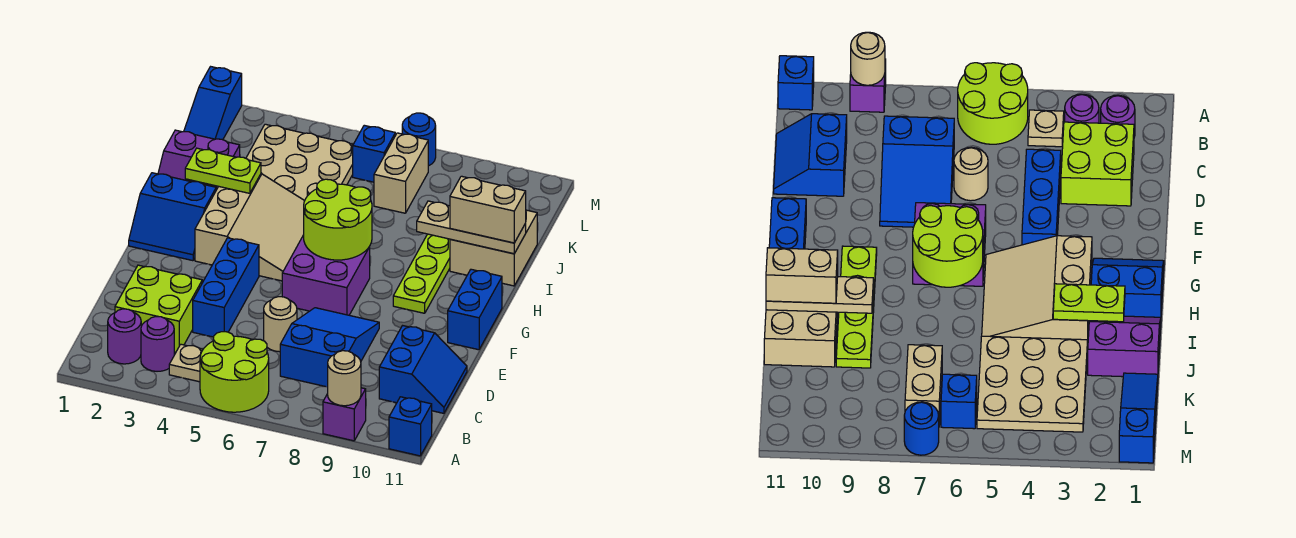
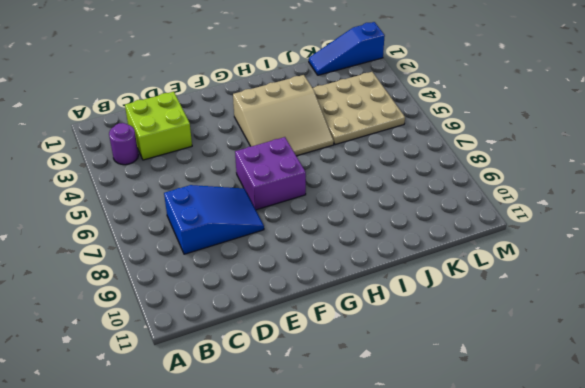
none -> lime round brick A5:B6 level 1
none -> purple brick A9 level 1
none -> blue brick A11 level 1

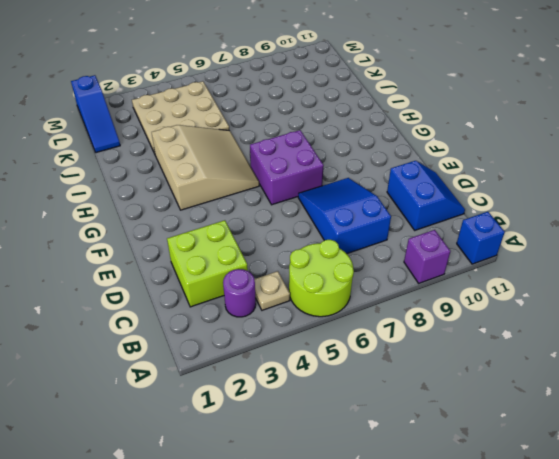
none -> purple round brick B2 level 1
none -> blue brick D4:F4 level 1
none -> tan round brick D6 level 1

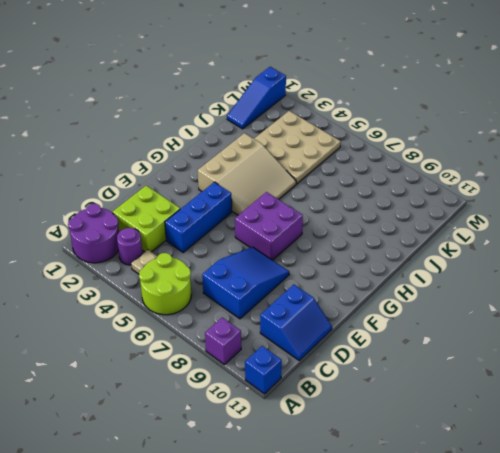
purple round brick A1:B2 level 1 -> purple round brick B2 level 1
none -> tan round brick D6 level 1
none -> blue brick F11:G11 level 1
none -> blue slope G1:H2 level 1 top H

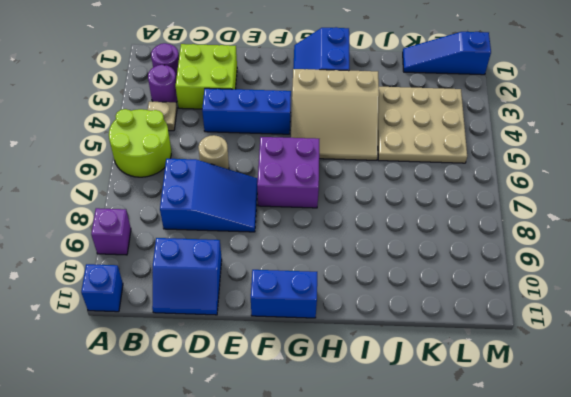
none -> lime plate G9:J9 level 1
none -> purple slope I1:J2 level 1 top J
none -> tan brick I10:J11 level 1

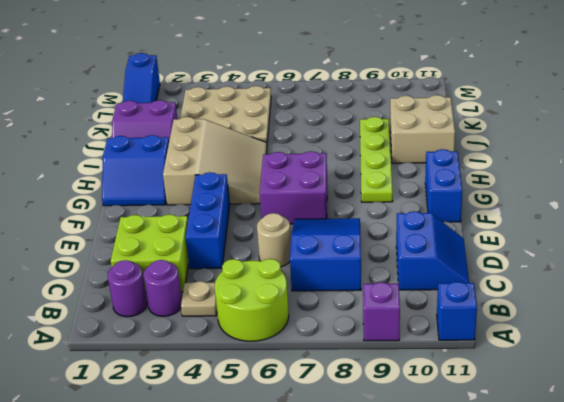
none -> tan brick K7:L7 level 1
none -> blue brick L6 level 1
none -> blue round brick M7 level 1

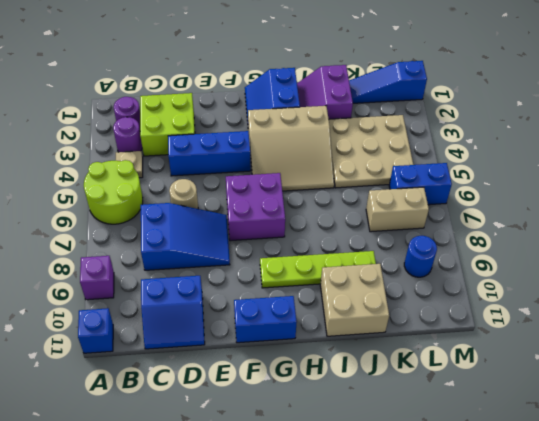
blue brick L6:M6 level 1 -> blue brick L6 level 1
blue round brick L9 level 1 -> blue round brick M7 level 1
none -> tan round brick A9 level 2
none -> lime round brick G6:H7 level 2
none -> lime plate I2:I3 level 2

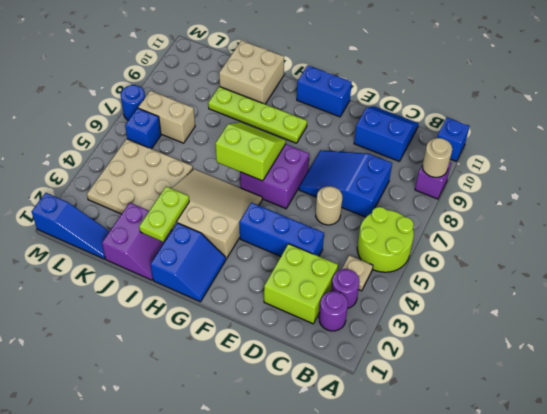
lime slope G6:H7 level 2 top 6 -> lime round brick G6:H7 level 2
none -> tan plate I9:I11 level 2
none -> tan brick I10:I11 level 3

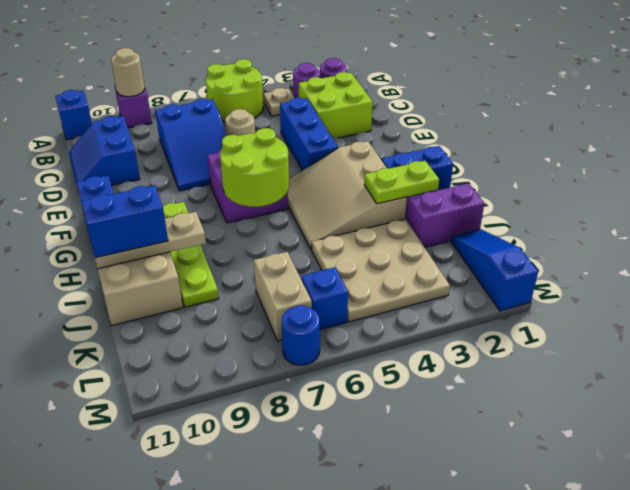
blue brick I10:I11 level 3 -> tan brick I10:I11 level 3

